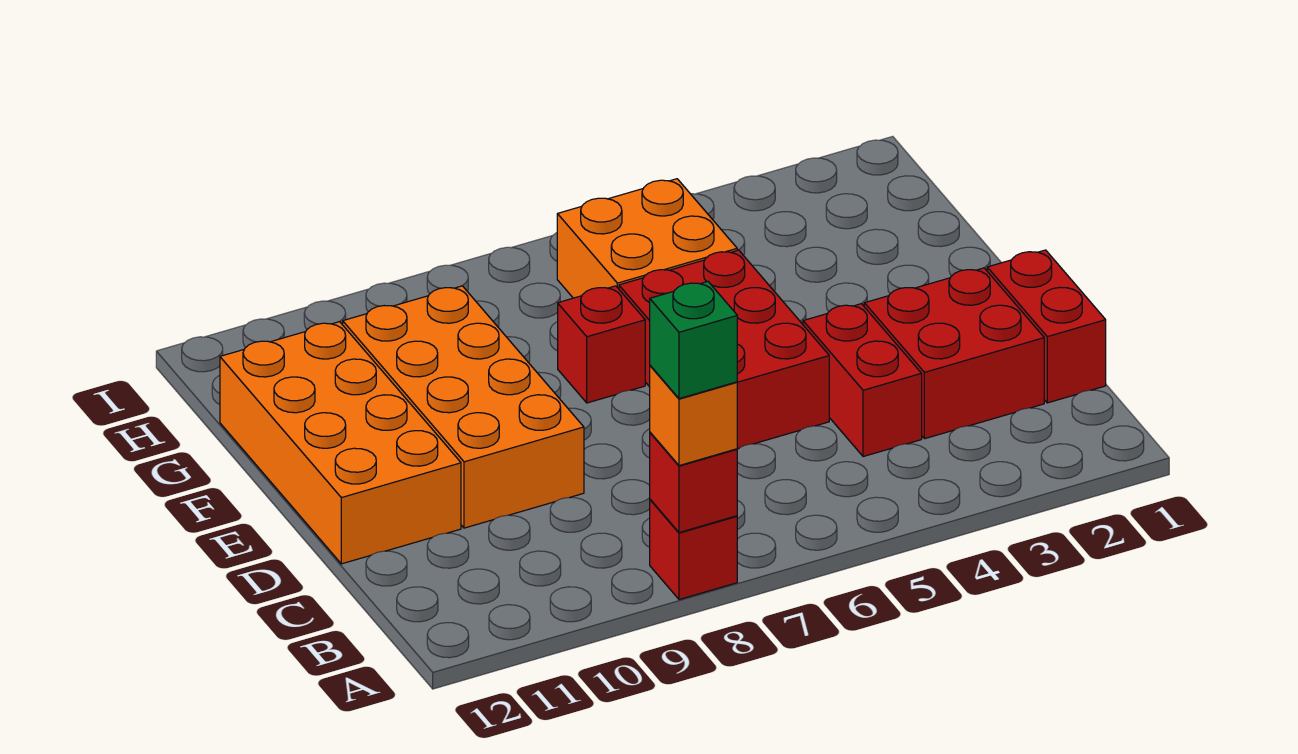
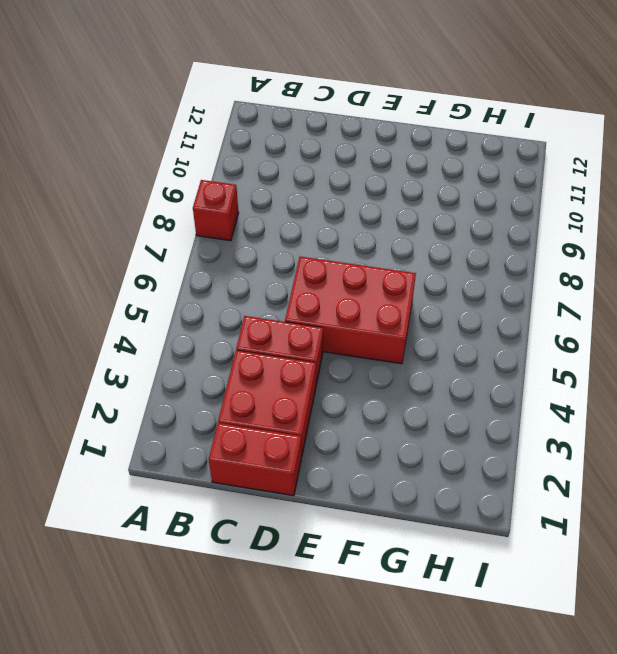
none -> orange brick D9:G10 level 1
none -> orange brick D11:G12 level 1
none -> red brick F7 level 1

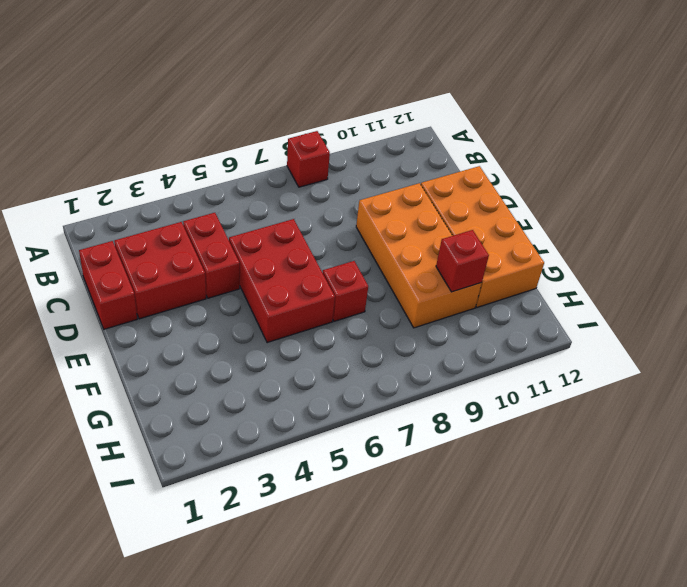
red brick G10 level 2 -> red brick A8 level 2
none -> orange brick G5:H6 level 1
none -> orange brick A8 level 3
none -> green brick A8 level 4

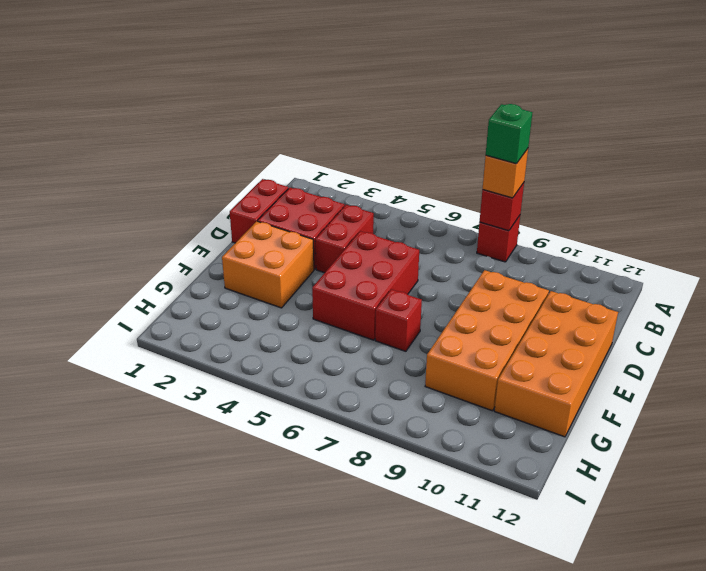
orange brick E2:F3 level 1 -> orange brick G5:H6 level 1

